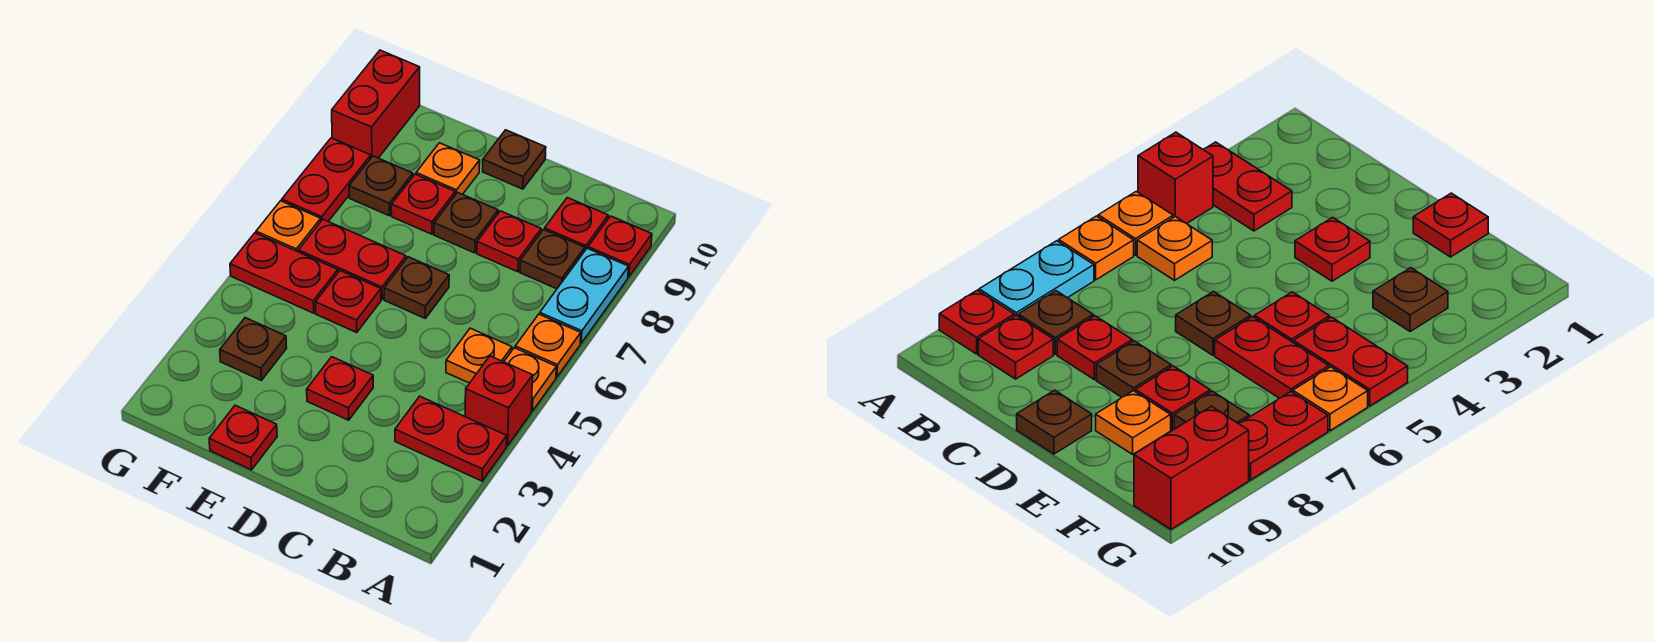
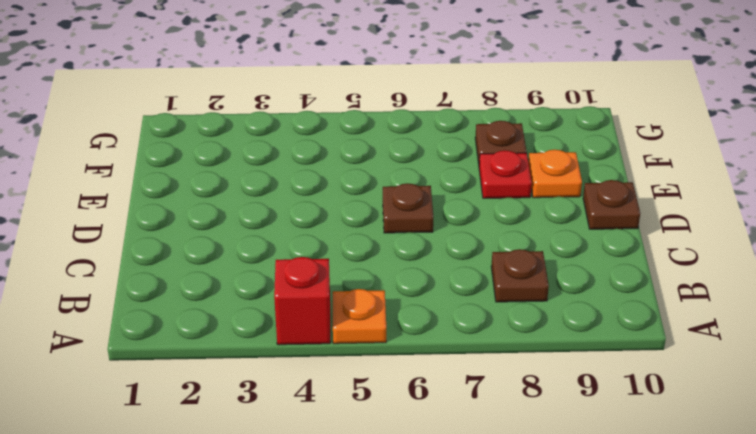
none -> red plate A3:B3 level 1
none -> orange plate A6 level 1
none -> cyan plate A7:A8 level 1

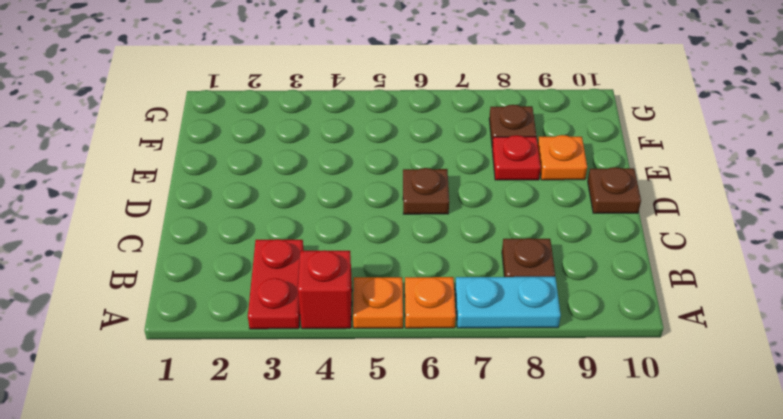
none -> red plate A9 level 1
none -> orange plate B5 level 1
none -> red plate B9 level 1

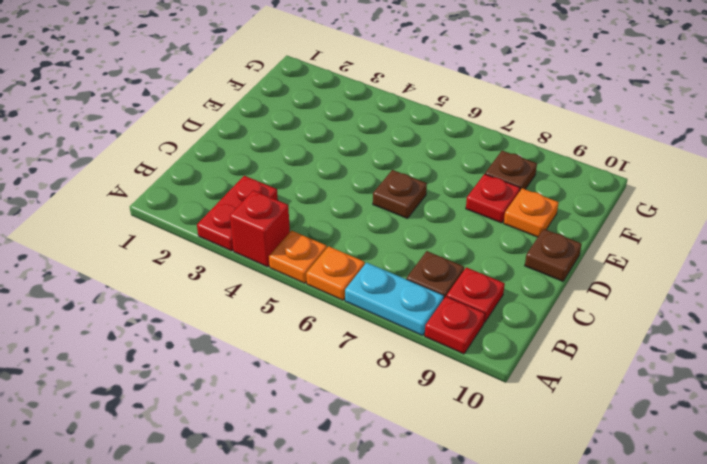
none -> orange plate B5 level 1
none -> red plate C8 level 1
none -> red plate D3 level 1

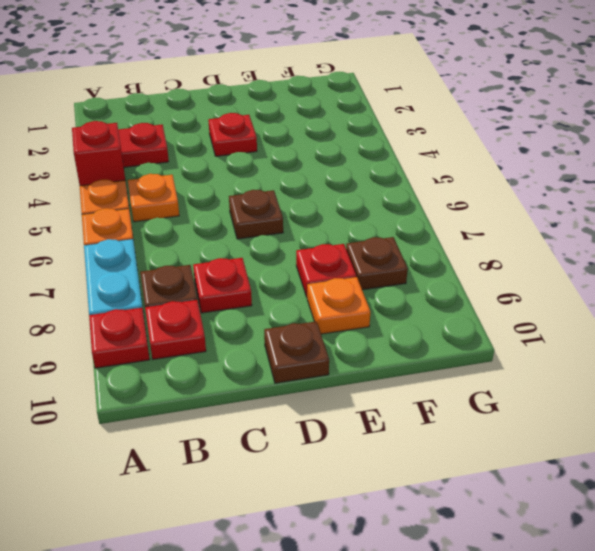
none -> brown plate D8 level 1
none -> red plate E1 level 1
none -> red plate E5 level 1

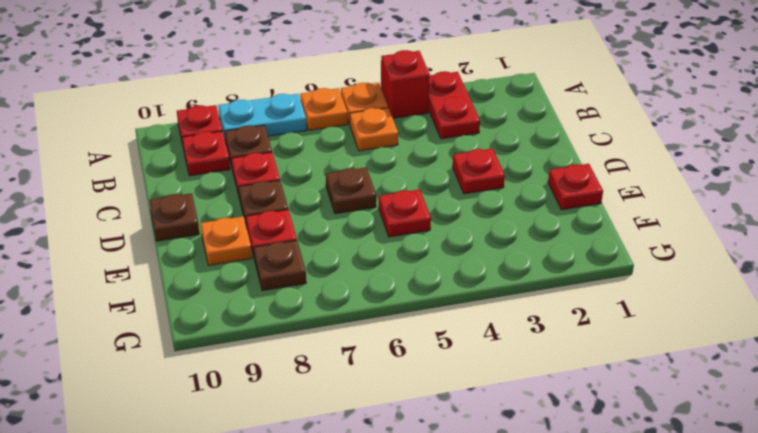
none -> red plate E6:F6 level 1
none -> brown plate F3 level 1
none -> red plate F5:G5 level 1

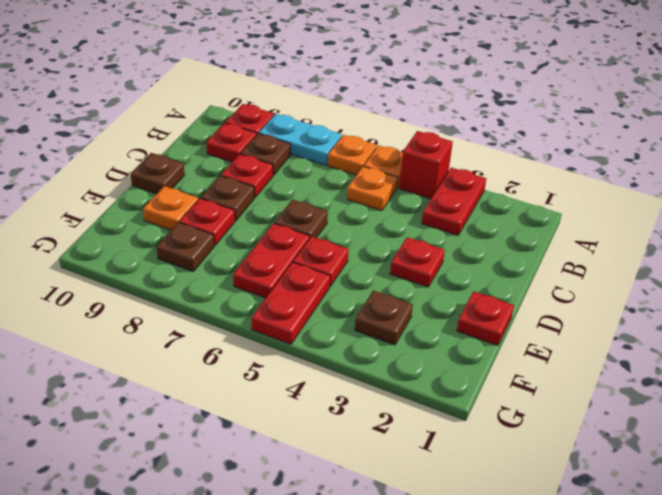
none -> orange plate G6 level 1
none -> red plate G7:G8 level 1
none -> red brick G9:G10 level 1

